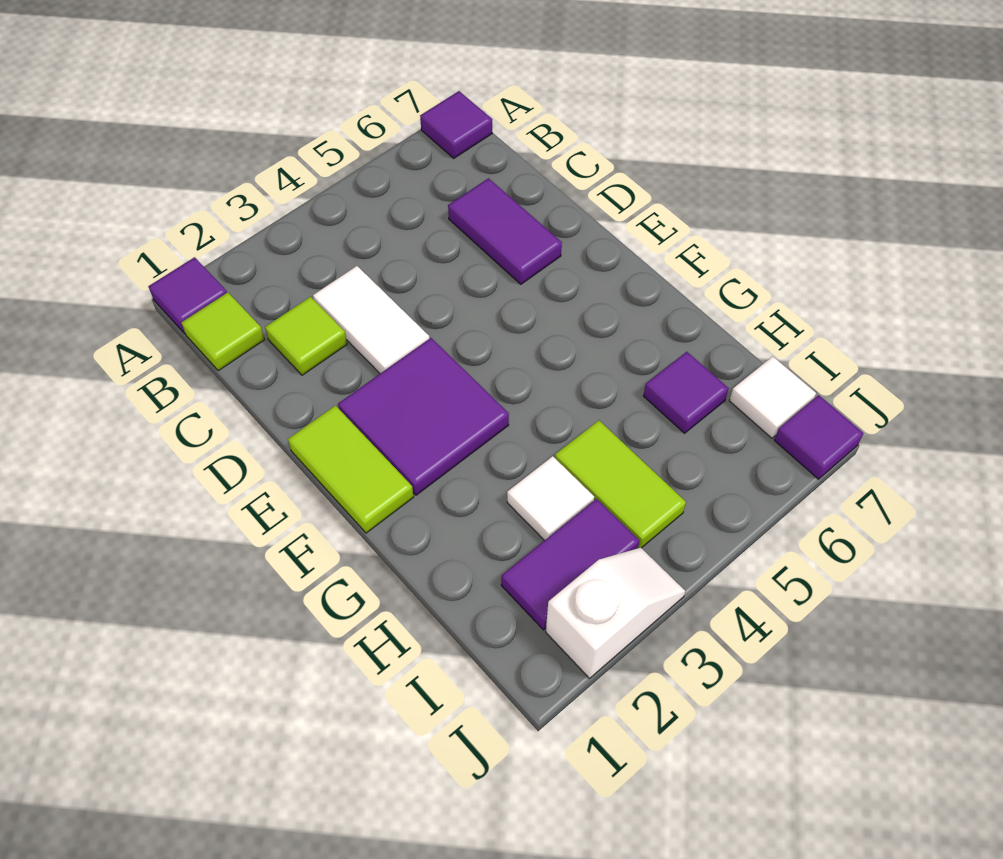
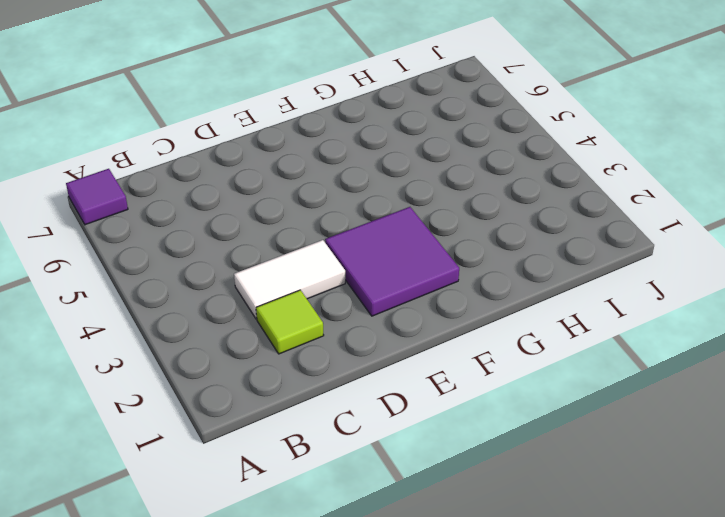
none -> purple tile A1 level 1
none -> lime tile B1 level 1
none -> purple tile C6:D6 level 1

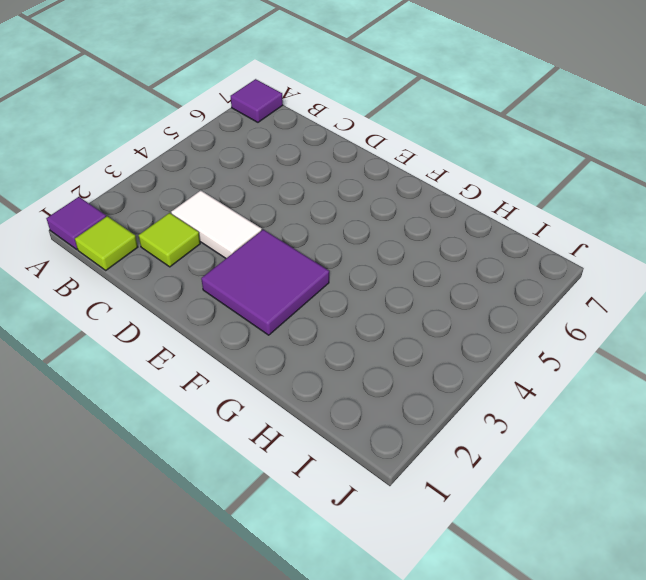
none -> purple tile C6:D6 level 1
none -> lime tile E1:F1 level 1
none -> white tile H3 level 1

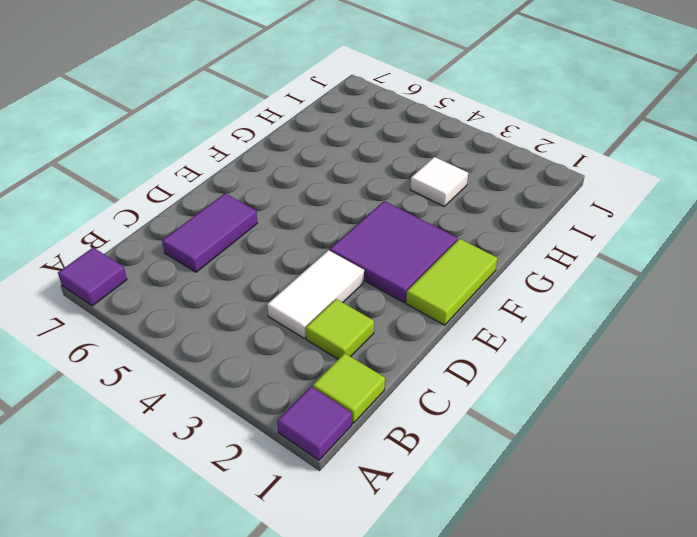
none -> lime tile H4:I4 level 1
none -> purple tile H6 level 1
none -> purple tile I2:I3 level 1

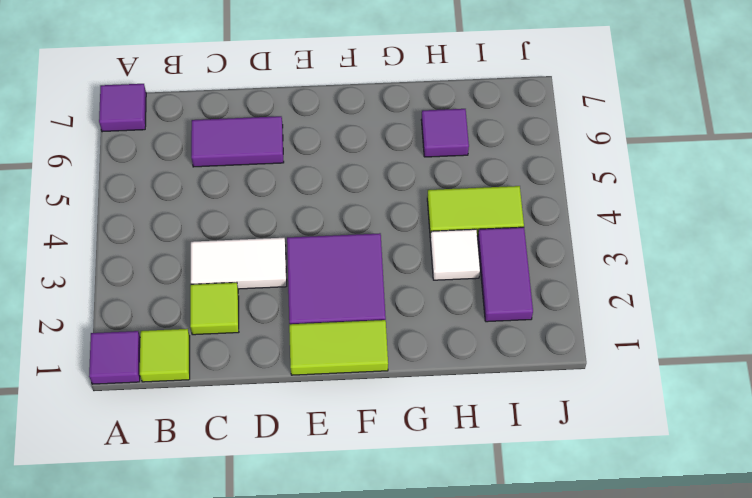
none -> white tile I7 level 1
none -> white slope J2:J3 level 1 top 2
none -> purple tile J7 level 1

